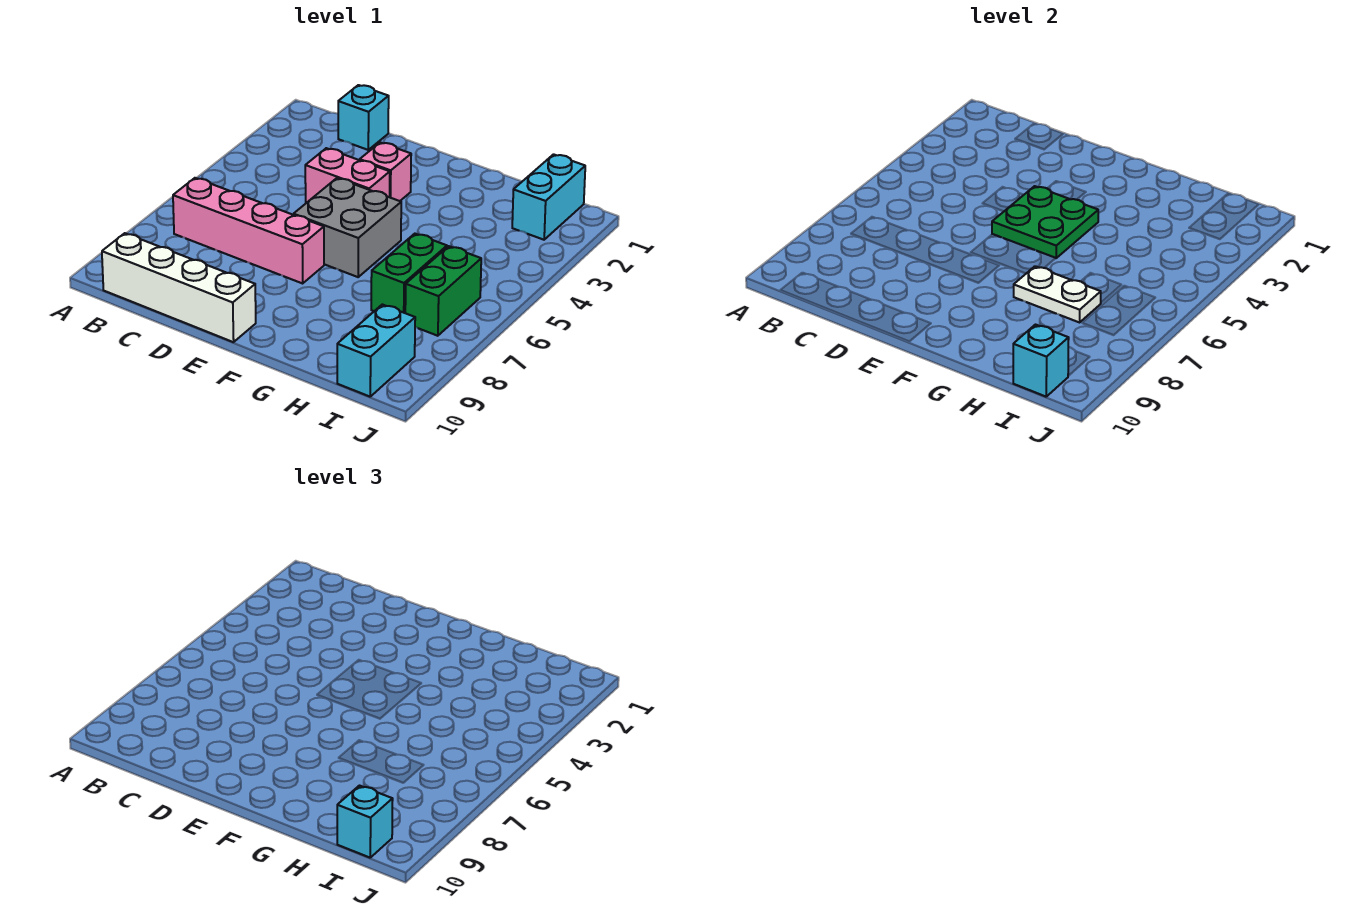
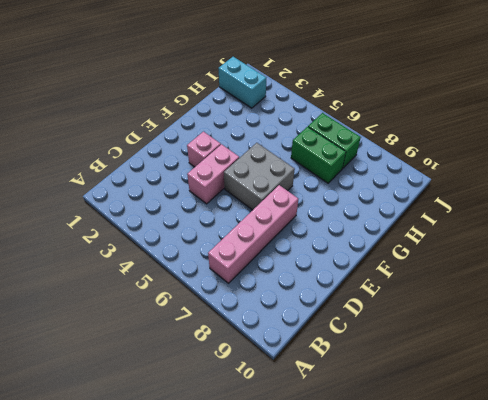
none -> white brick B10:E10 level 1
none -> cyan brick C1 level 1
none -> cyan brick I9:I10 level 1

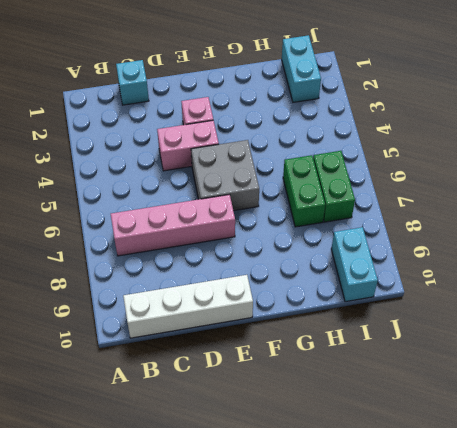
none -> green plate E4:F5 level 2
none -> white plate G7:H7 level 2
none -> cyan brick I10 level 2

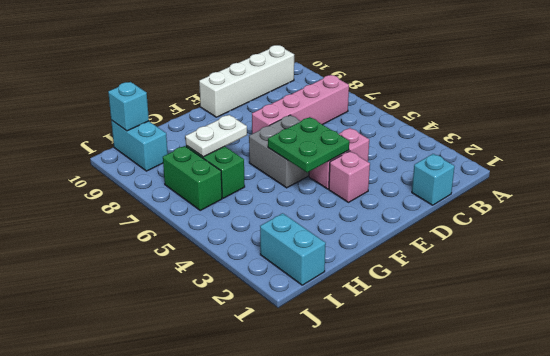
none -> cyan brick I10 level 3

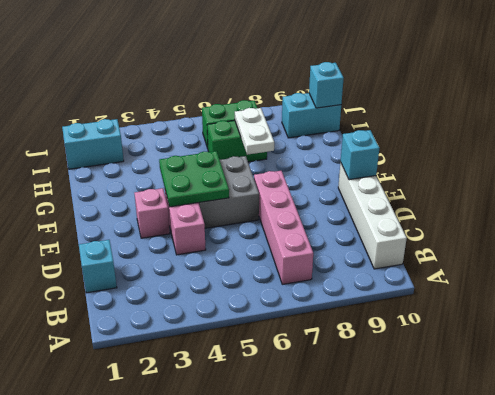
cyan brick E10 level 2 -> cyan brick I10 level 3

